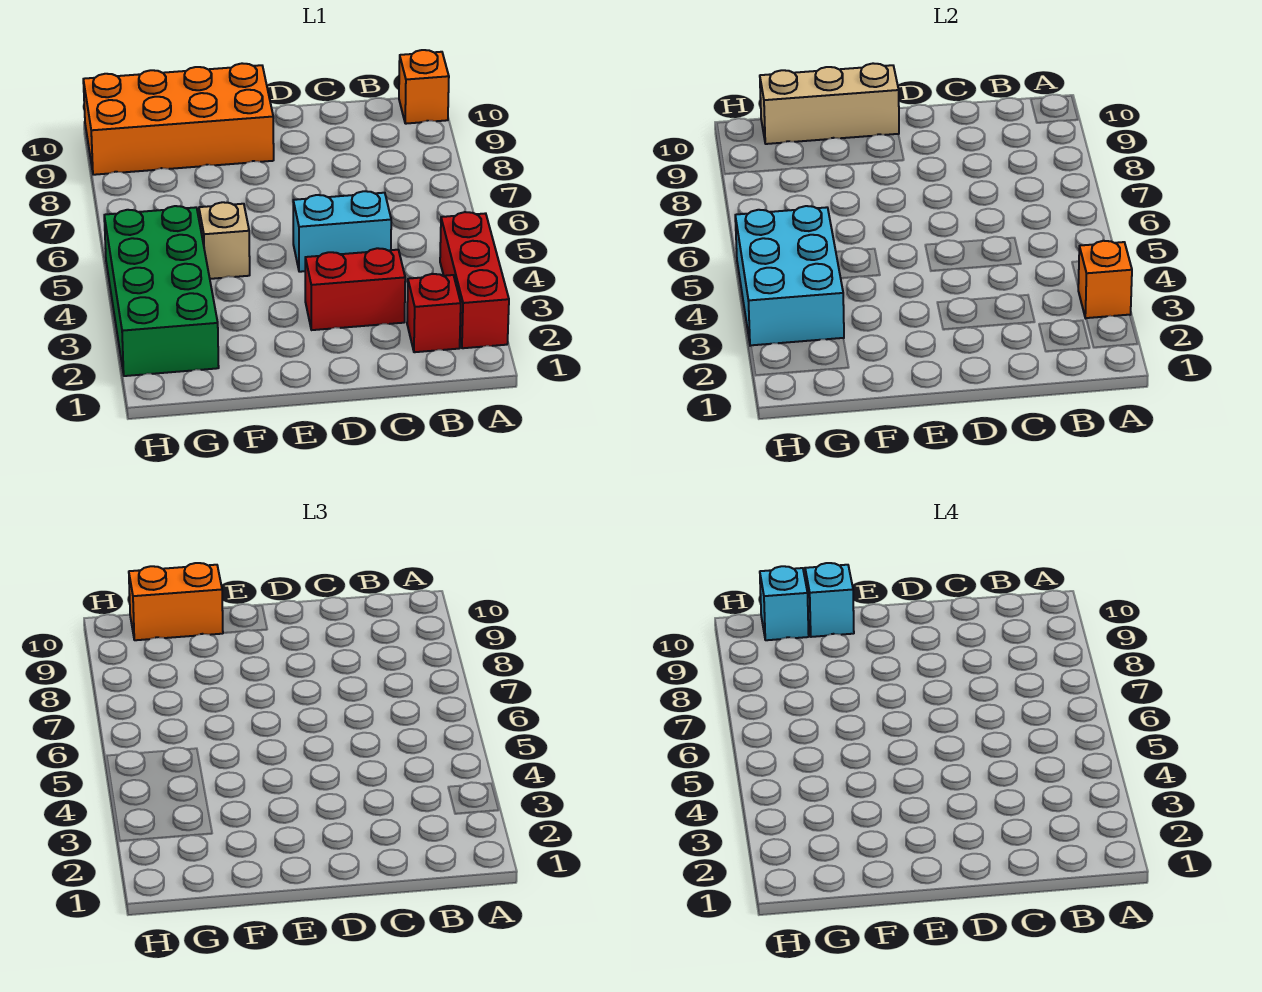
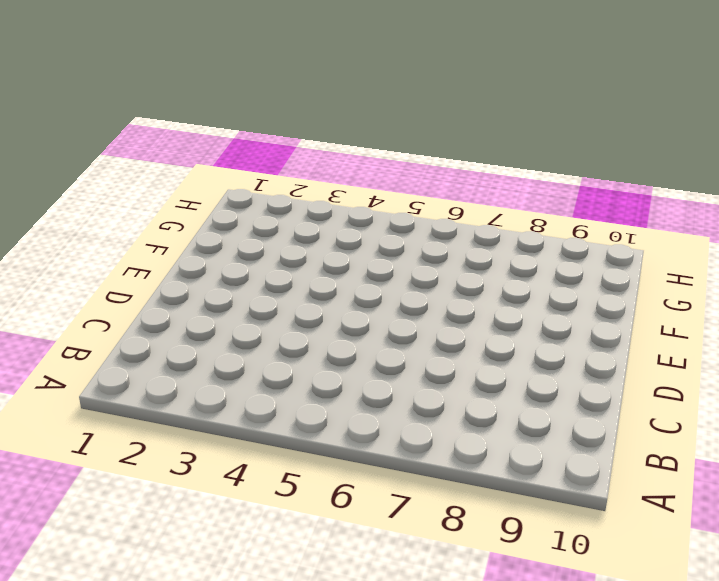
none -> red brick A2:A4 level 1
none -> orange brick A10 level 1
none -> red brick B2 level 1

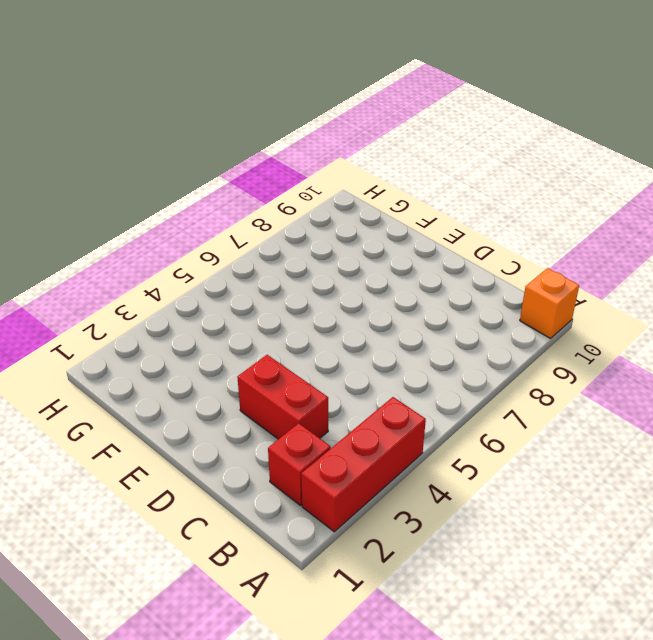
none -> cyan brick C5:D5 level 1
none -> orange brick E9:H10 level 1
none -> tan brick F5 level 1

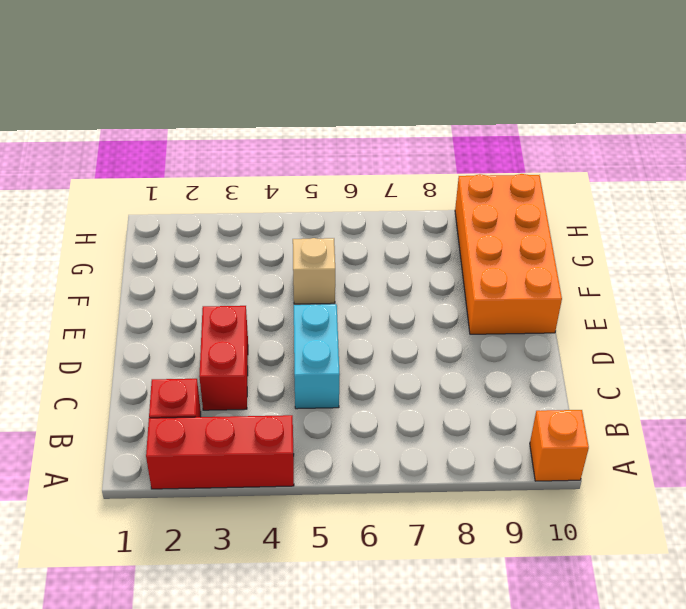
none -> green brick G2:H5 level 1
none -> orange brick A3 level 2
none -> tan brick E10:G10 level 2

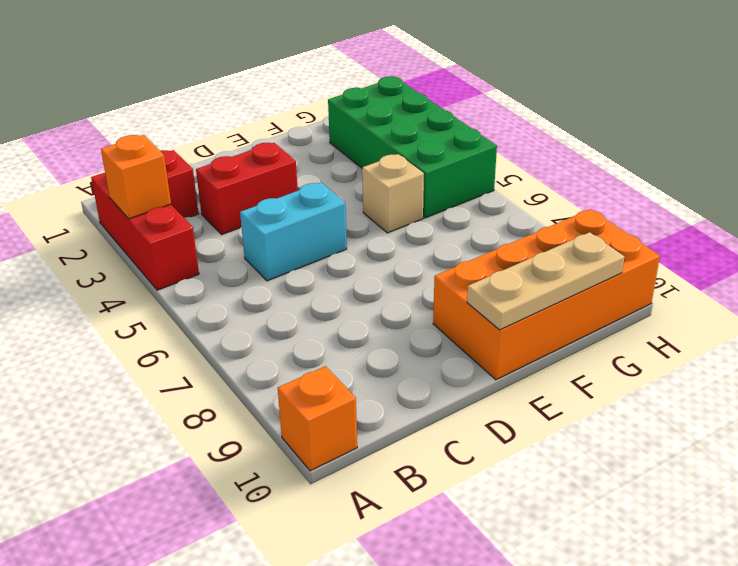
tan plate E10:G10 level 2 -> tan brick E10:G10 level 2
none -> cyan brick G3:H5 level 2
none -> orange brick F10:G10 level 3
none -> cyan brick F10 level 4

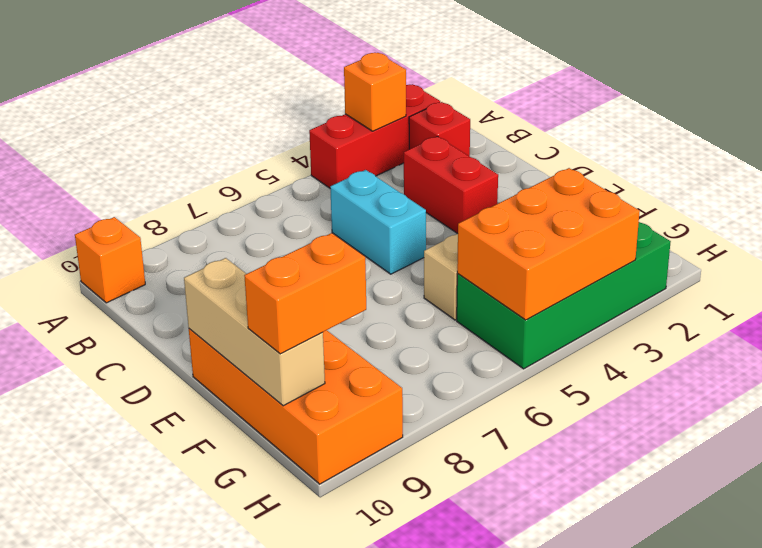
orange brick G3:H5 level 2 -> cyan brick G3:H5 level 2
orange brick G9:G10 level 3 -> orange brick F10:G10 level 3
none -> cyan brick F10 level 4
none -> cyan brick G10 level 4

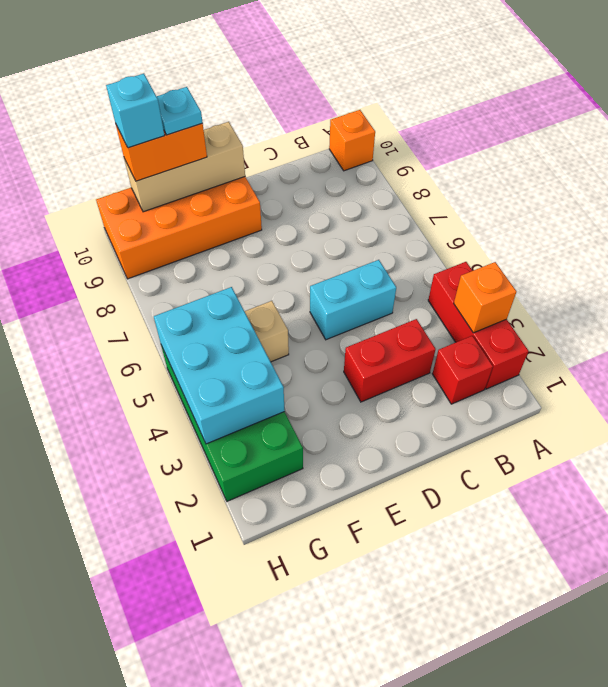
cyan plate F10 level 4 -> cyan brick F10 level 4

